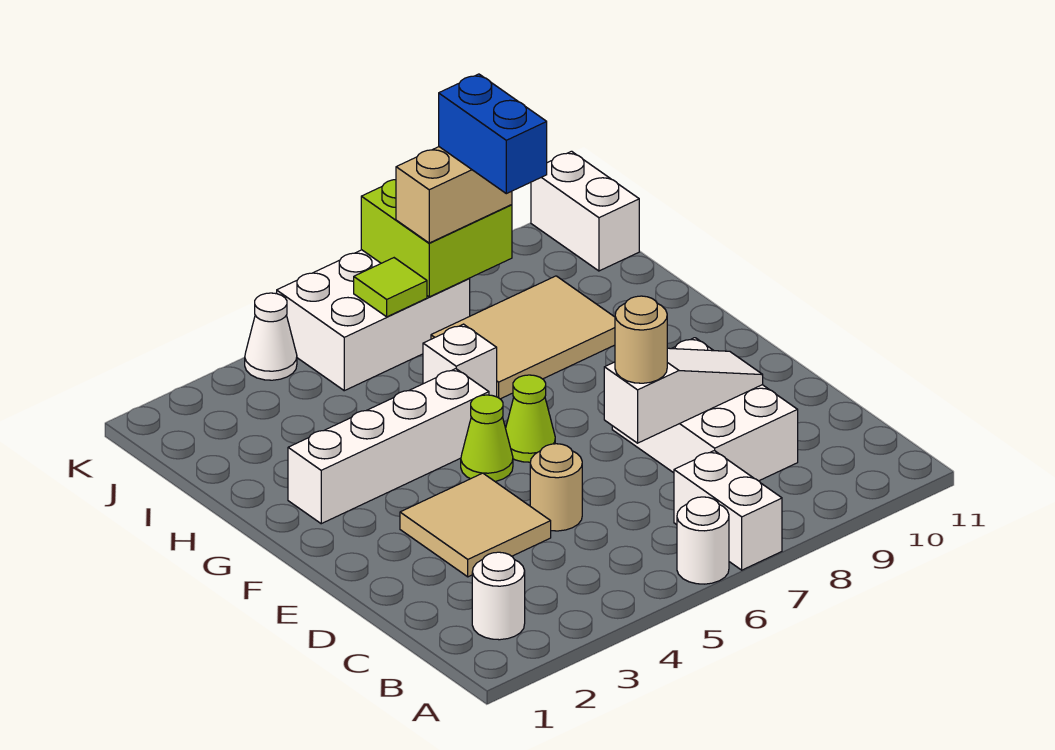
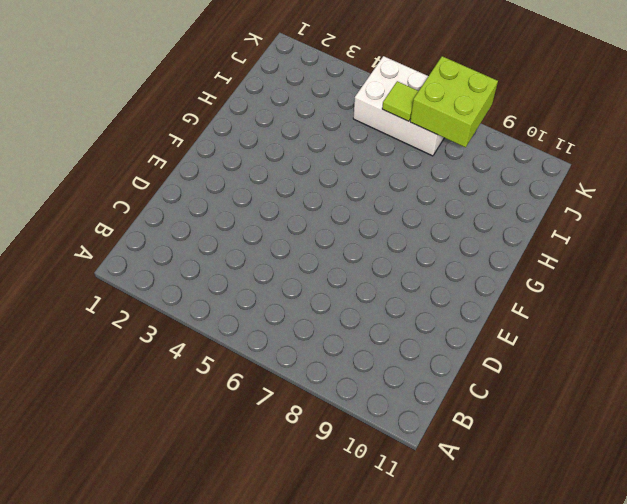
none -> white round brick A6 level 1
none -> white brick A7:B7 level 1
none -> white round brick B2 level 1

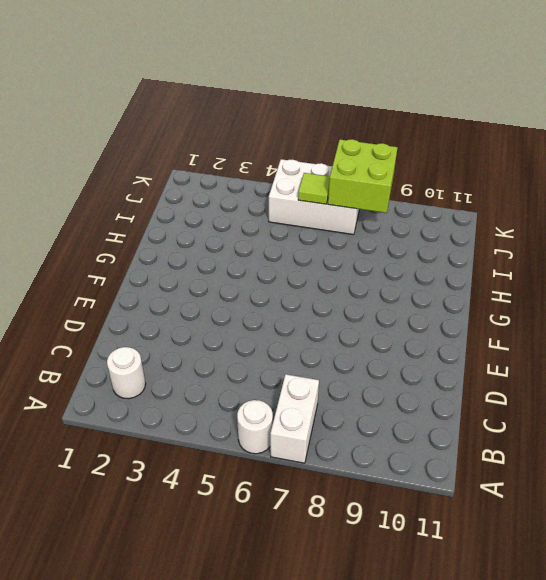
none -> white brick C8:E9 level 1
none -> tan tile D3:E4 level 1
none -> tan round brick D5 level 1

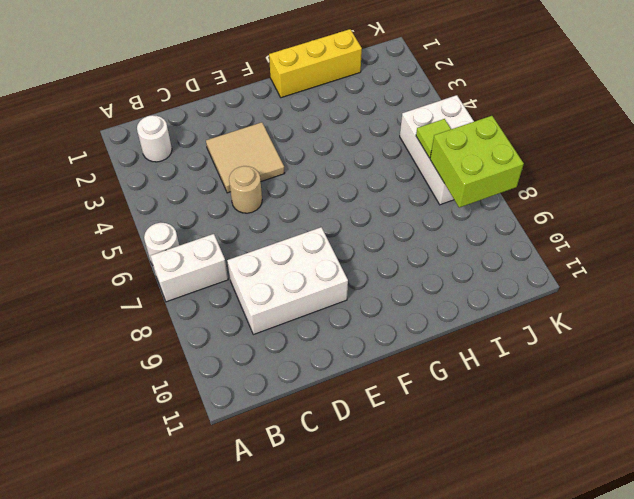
yellow brick G1:I1 level 1 -> none
none -> lime cone F5 level 1
none -> lime cone F6 level 1
none -> white brick G2:G5 level 1

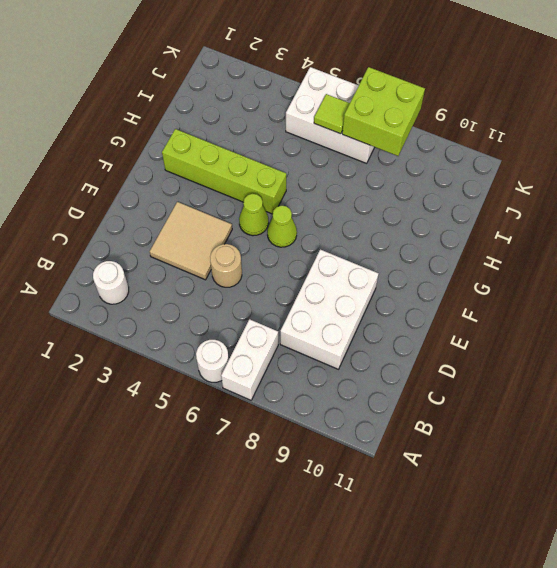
lime brick G2:G5 level 1 -> white brick G2:G5 level 1
none -> white brick H6 level 1
none -> tan tile H7:I9 level 1
none -> white brick J11:K11 level 1

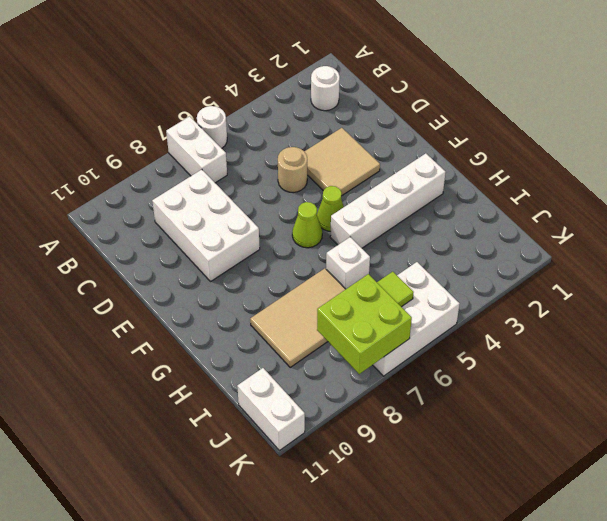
none -> white cone K4 level 1
none -> white slope D7:D9 level 2 top 7
none -> tan round brick D7 level 3

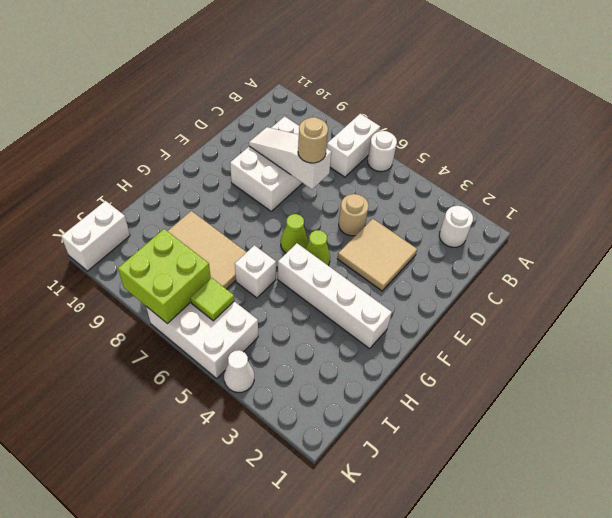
none -> tan brick J7:J8 level 3
none -> blue brick I8:J8 level 4

